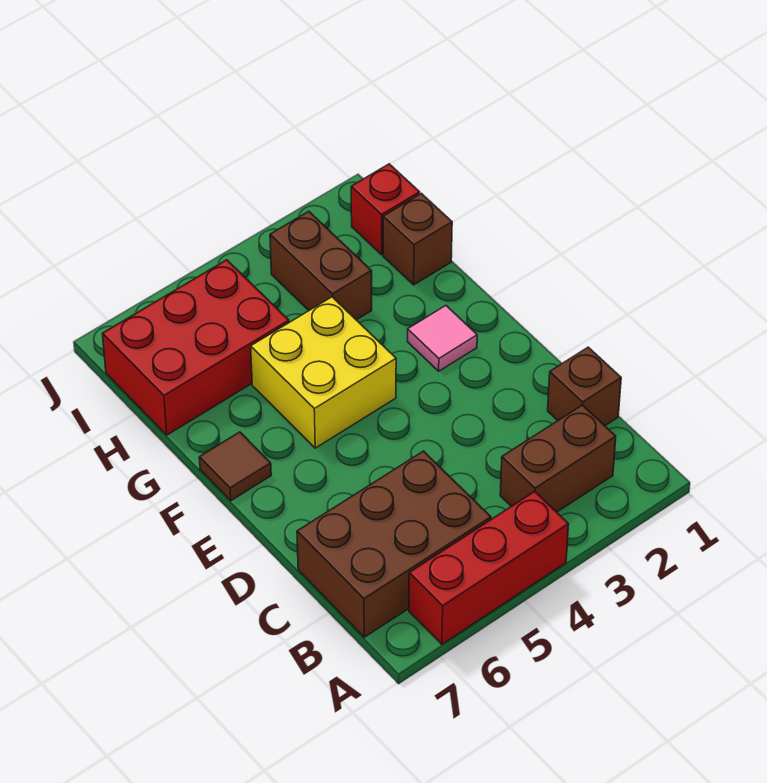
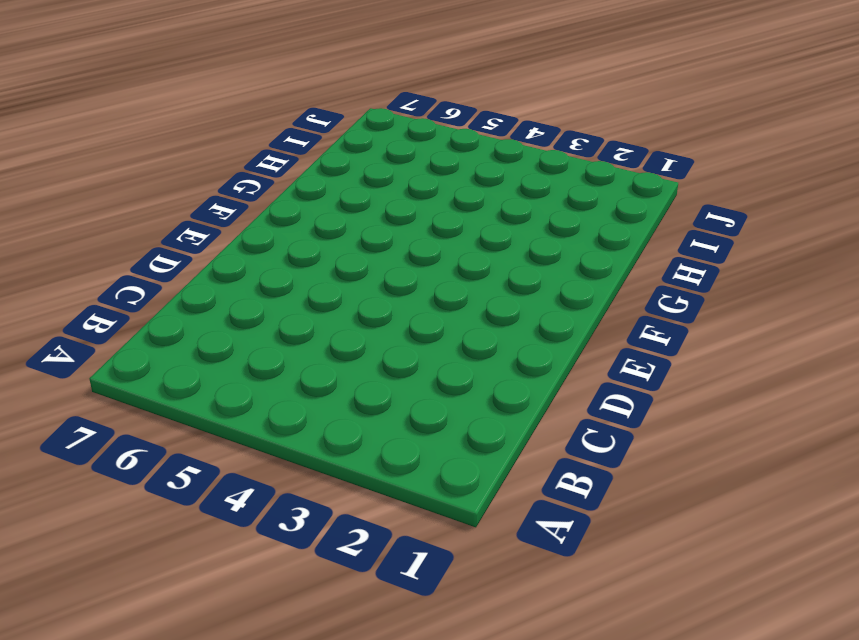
none -> red brick A4:A6 level 1
none -> brown brick B2:B3 level 1

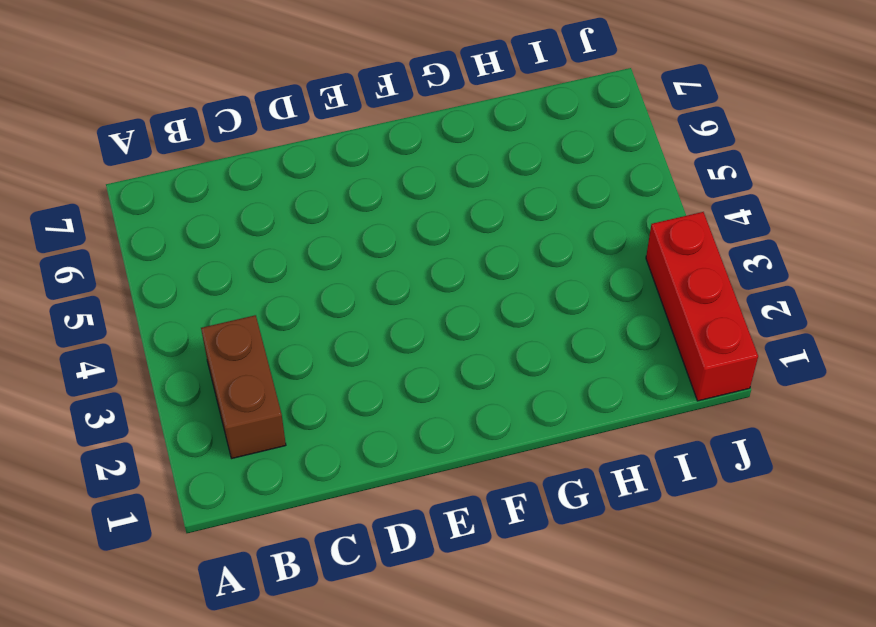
red brick J1:J3 level 1 -> red brick A4:A6 level 1
none -> brown brick B5:C7 level 1
none -> brown brick C1 level 1

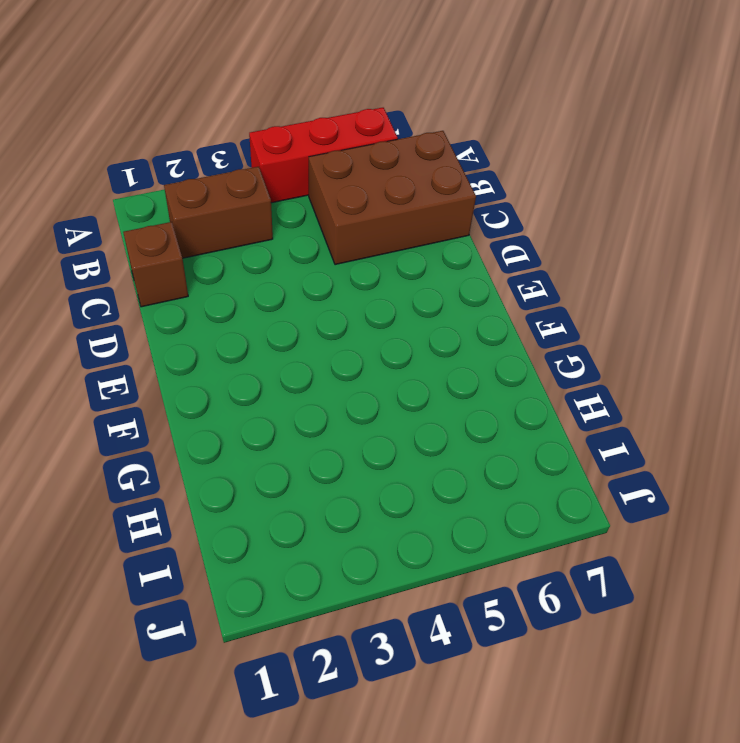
none -> pink tile F2 level 1
none -> yellow brick F4:G5 level 1

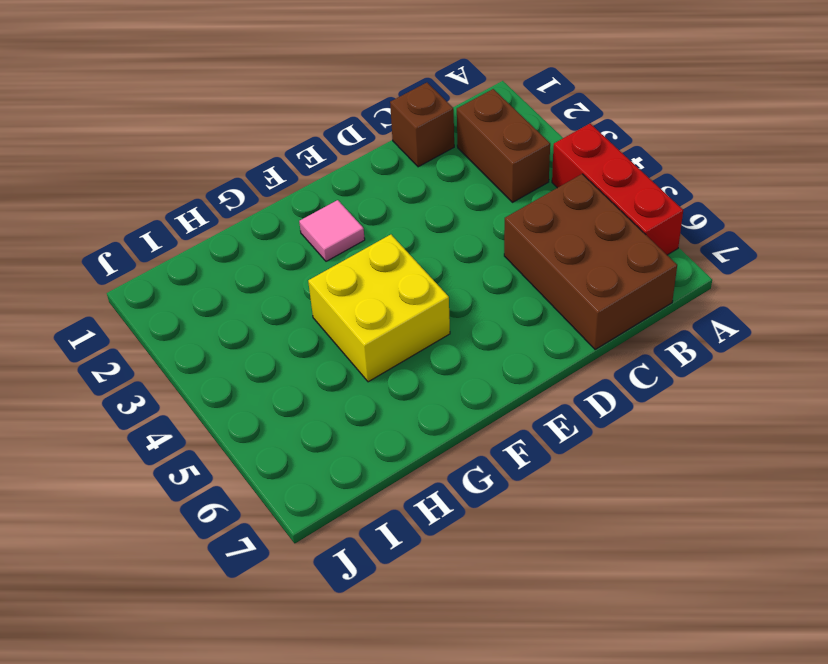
none -> brown tile F7 level 1
none -> brown brick H1 level 1

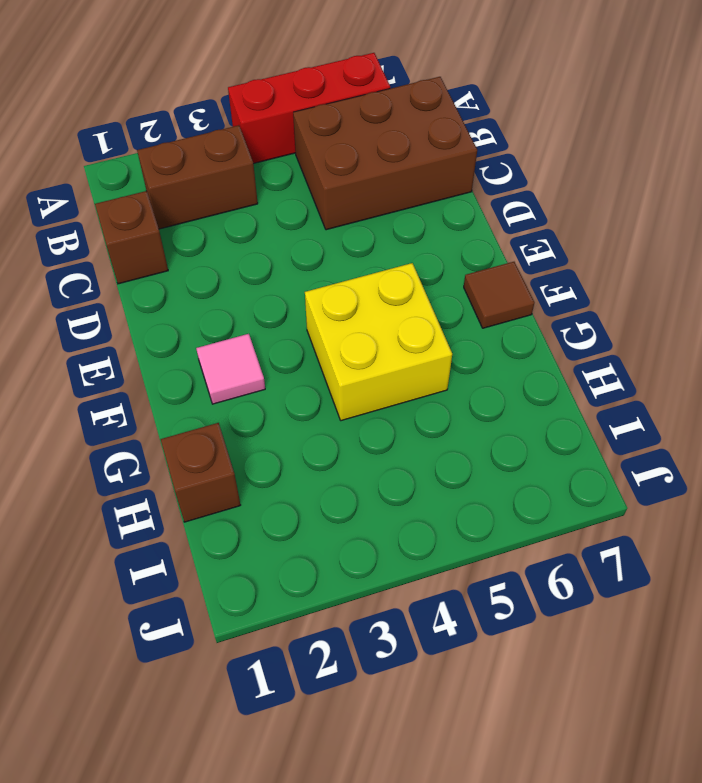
none -> brown brick H3:I3 level 1
none -> red brick H5:I7 level 1

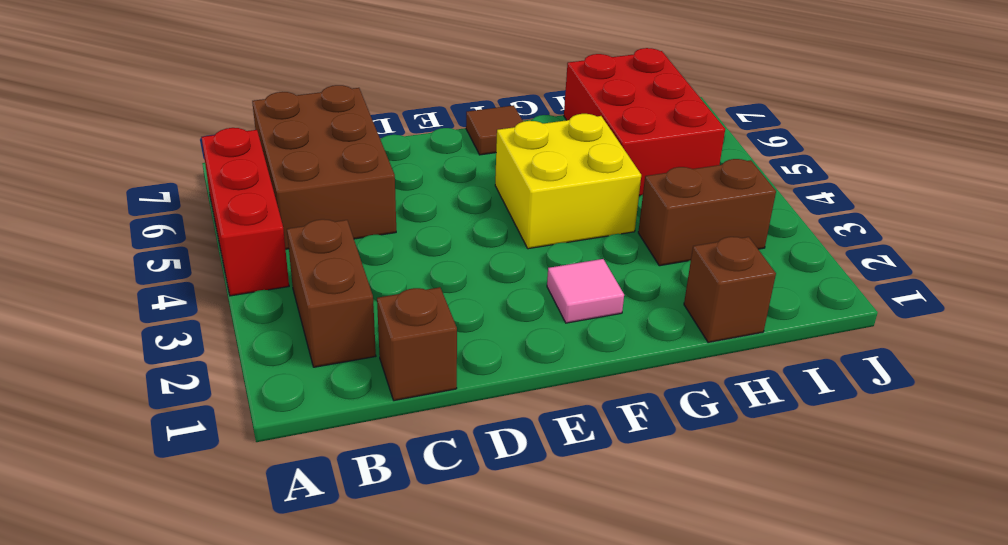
none -> red brick I1 level 1

